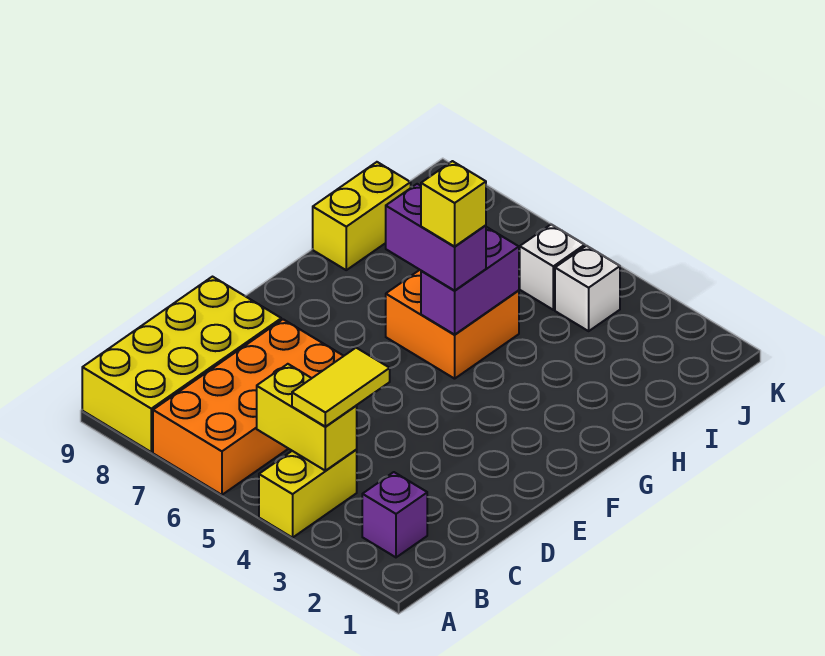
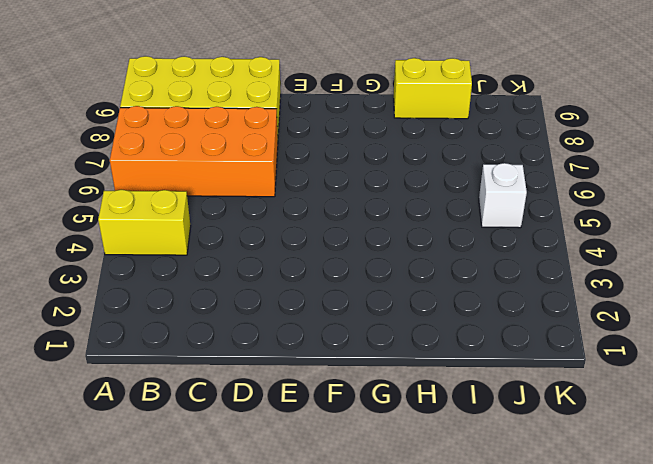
none -> purple brick B2 level 1
none -> orange brick G5:H6 level 1
none -> white brick J4 level 1

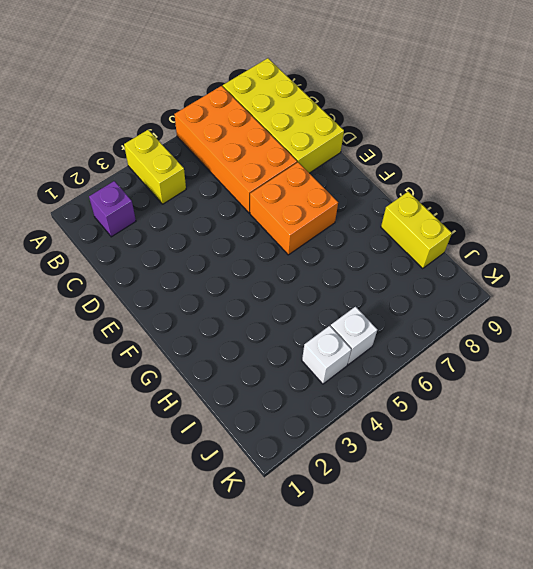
orange brick E6:F7 level 1 -> orange brick G5:H6 level 1
none -> yellow brick B4:B5 level 2
none -> purple brick G5:H5 level 2
none -> yellow tile B4:C4 level 3

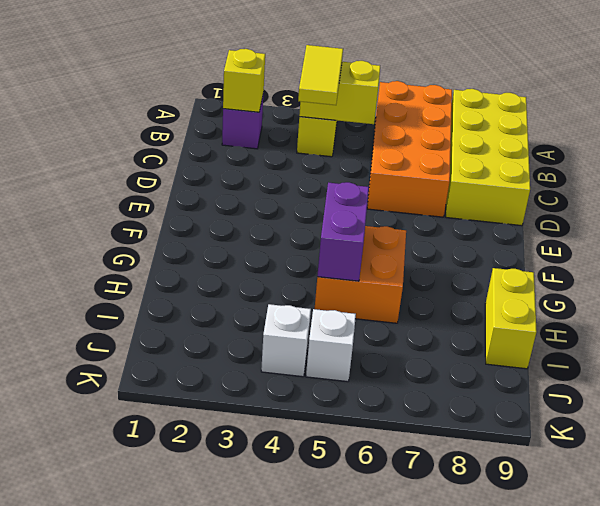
yellow brick B2 level 2 -> yellow brick G5 level 4
none -> purple brick G5:G6 level 3

